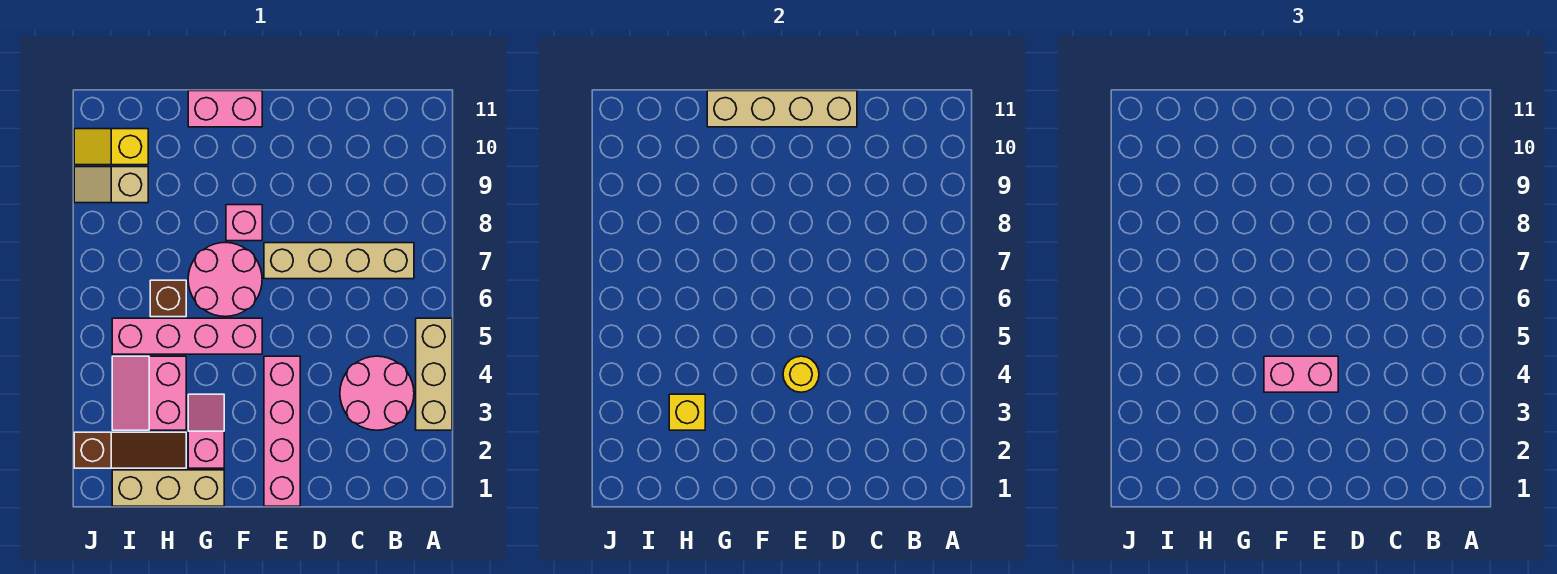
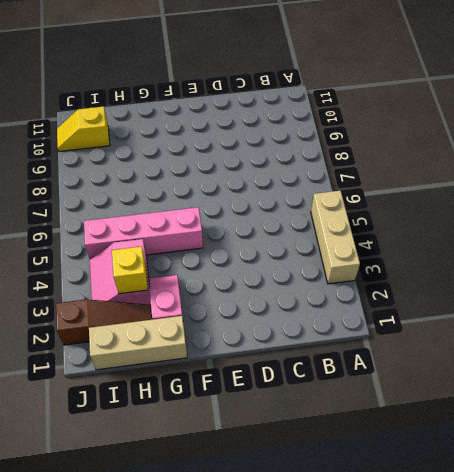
none -> pink round brick B3:C4 level 1
none -> tan brick B7:E7 level 1
none -> pink brick E1:E4 level 1

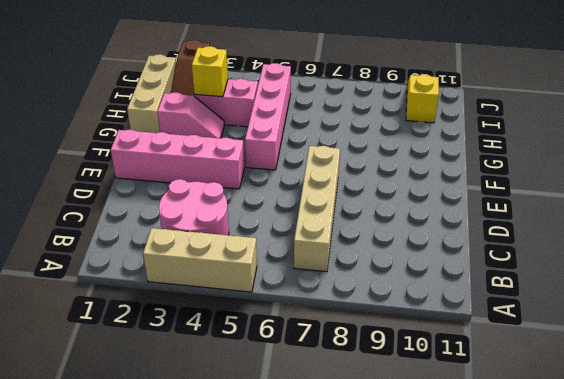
none -> pink round brick F6:G7 level 1
none -> pink brick F8 level 1
none -> pink brick F11:G11 level 1

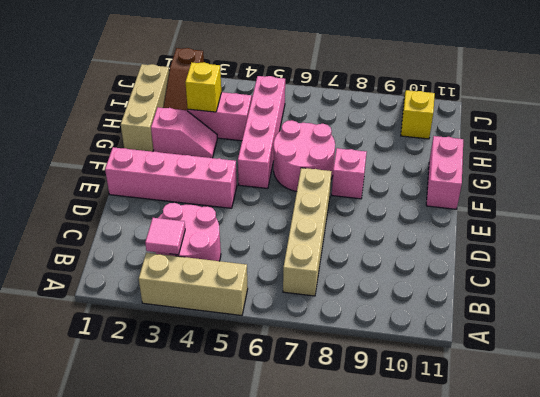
pink tile B3 level 2 -> none
none -> brown brick H6 level 1
none -> tan slope I9:J9 level 1 top I
none -> tan brick D11:G11 level 2

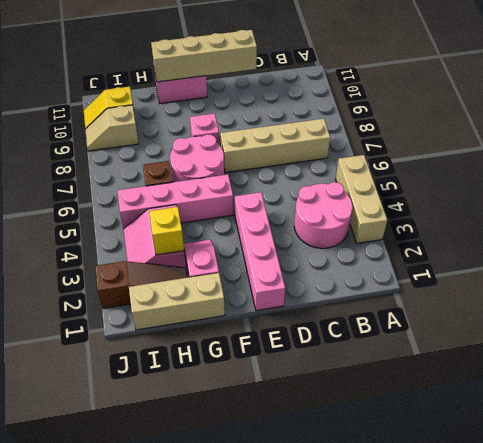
none -> yellow round brick E4 level 2
none -> pink brick E4:F4 level 3

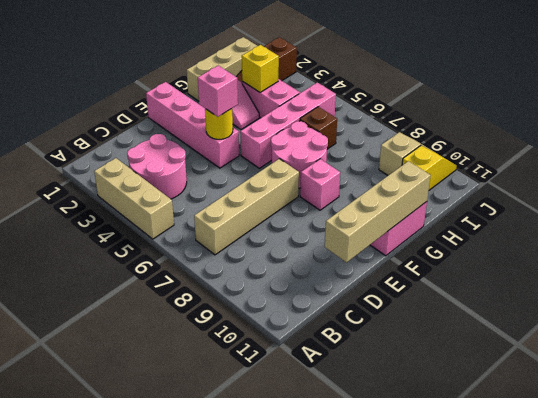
pink brick E4 level 3 -> pink brick E4:F4 level 3

